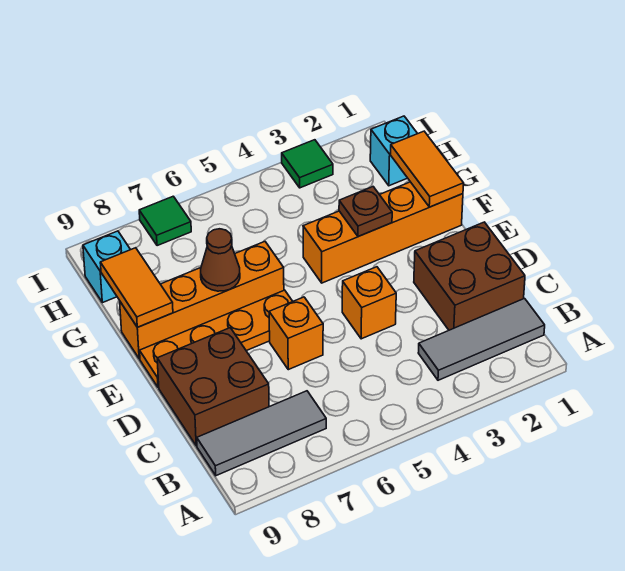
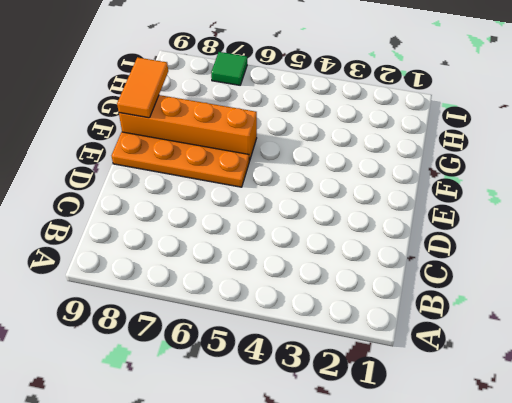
none -> grey tile B1:B3 level 1
none -> grey tile B7:B9 level 1
none -> brown brick C1:D2 level 1

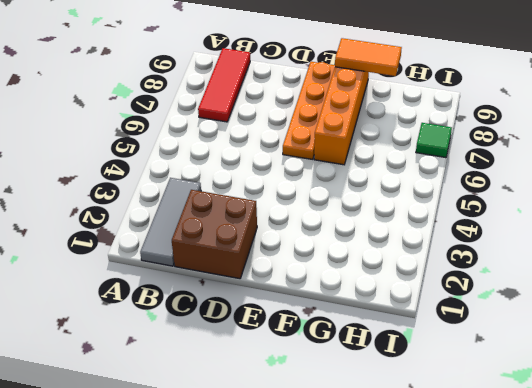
red tile B7:B9 level 1 -> grey tile B7:B9 level 1
none -> brown brick C8:D9 level 1
none -> orange brick D4 level 1
none -> orange brick D6 level 1

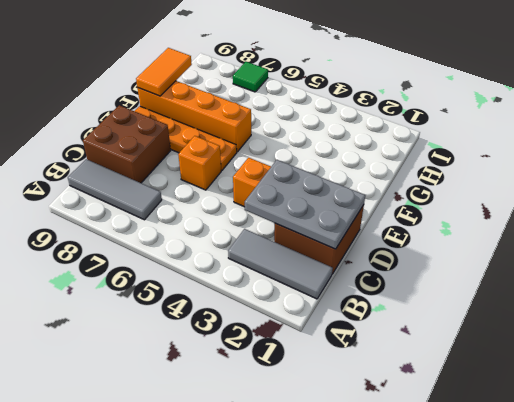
grey plate C1:D3 level 2 -> none
none -> orange brick F1:F4 level 1
none -> cyan brick H1 level 1
none -> cyan brick H9 level 1

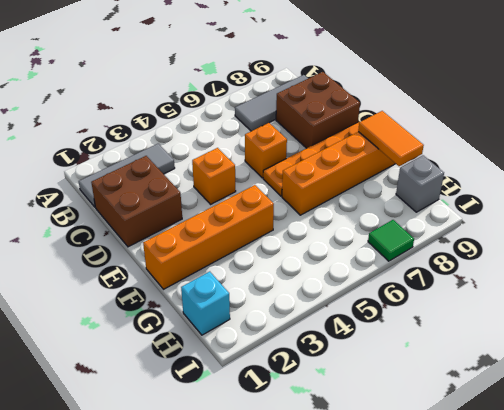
grey brick H9 level 1 -> cyan brick H9 level 1
none -> green tile I3 level 1
none -> orange tile F1:G1 level 2
none -> brown plate F3 level 2

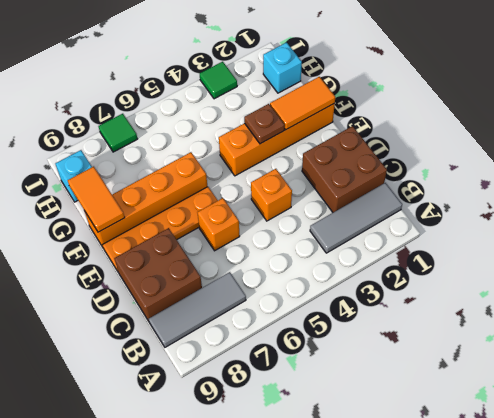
orange tile F1:F2 level 2 -> orange tile F1:G1 level 2
none -> brown cone F7 level 2

